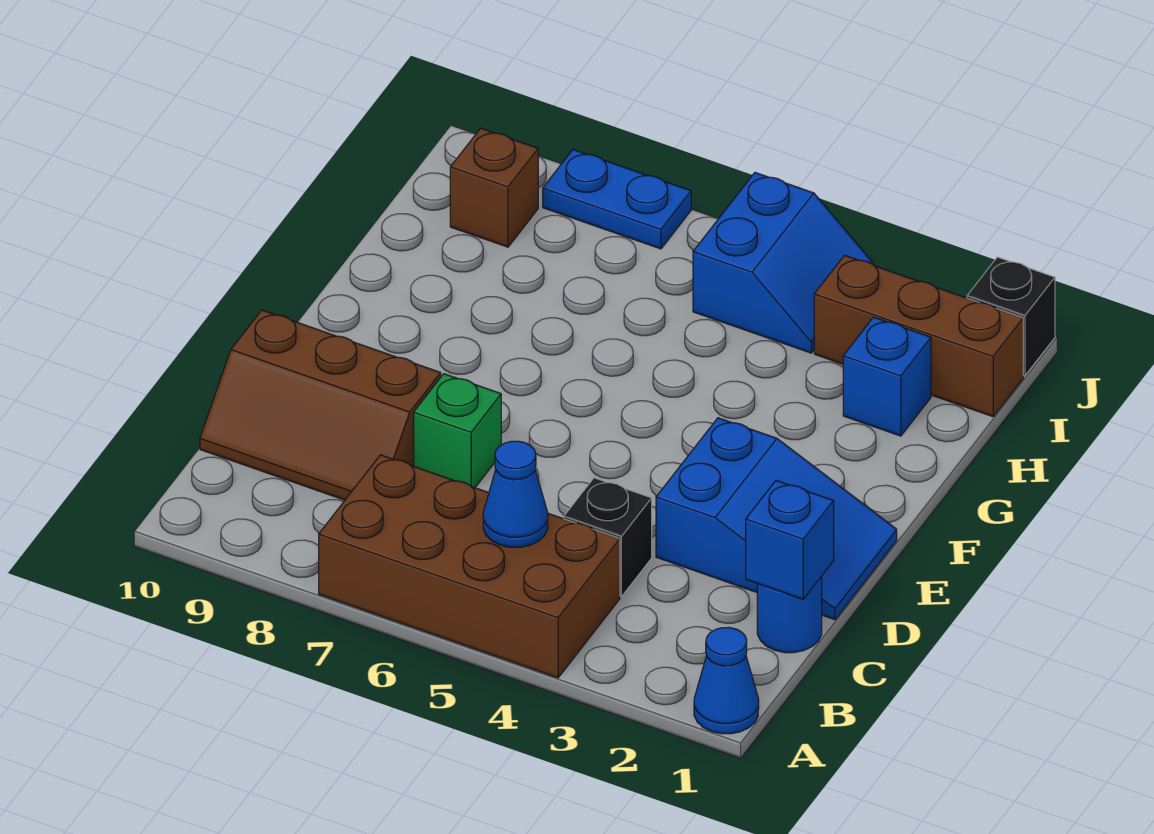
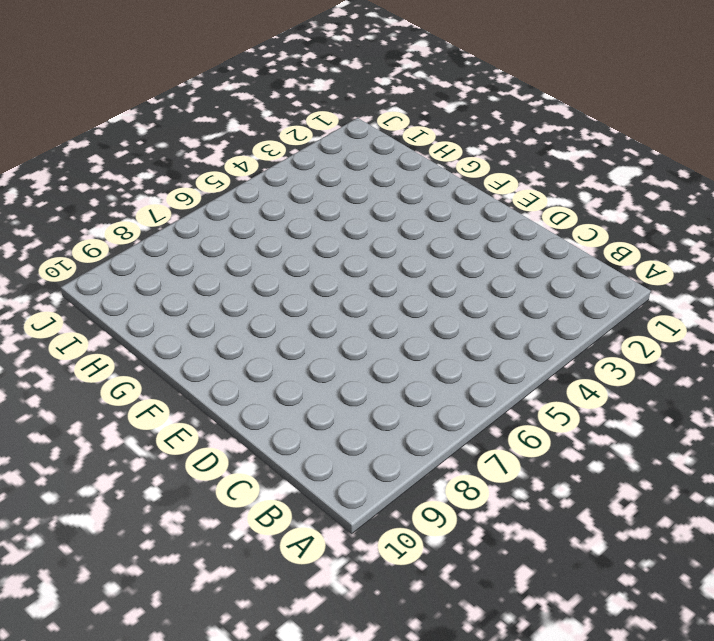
none -> blue cone A1 level 1
none -> brown brick A4:B7 level 1
none -> blue round brick C1 level 1

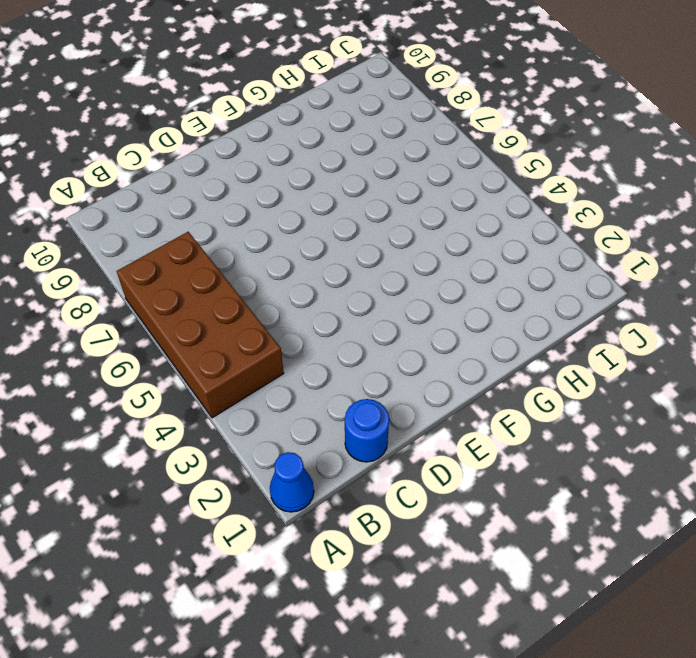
none -> black brick C4 level 1
none -> brown slope C8:D10 level 1 top D
none -> blue slope D1:E3 level 1 top 3

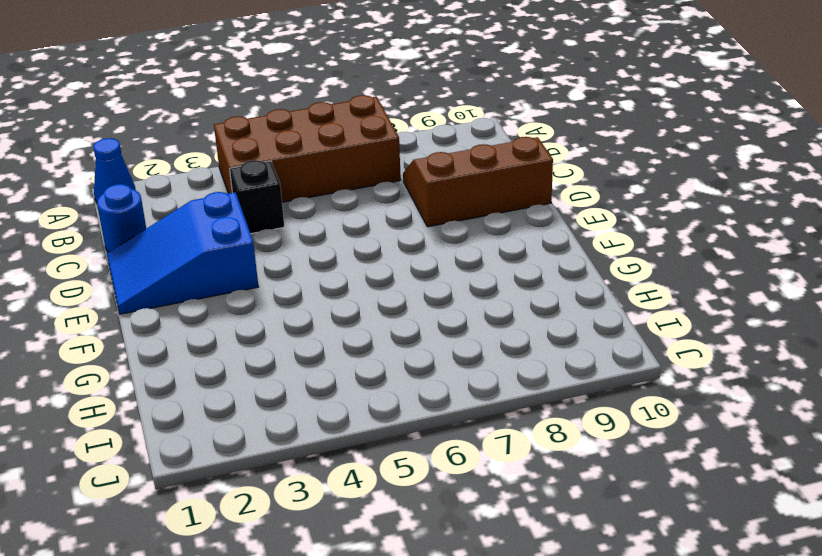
none -> green brick D7 level 1
none -> blue brick H2 level 1
none -> brown brick I1:I3 level 1

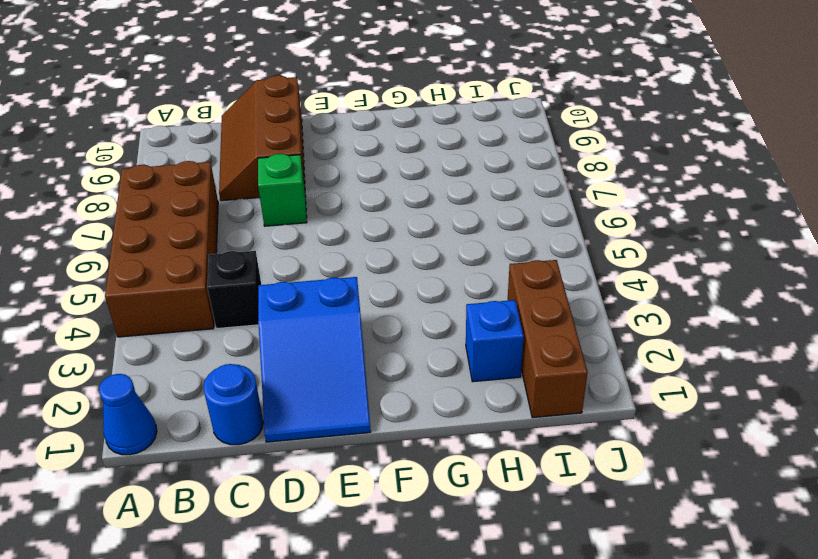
none -> blue slope I4:J5 level 1 top 5
none -> brown brick I9 level 1
none -> black brick J1 level 1

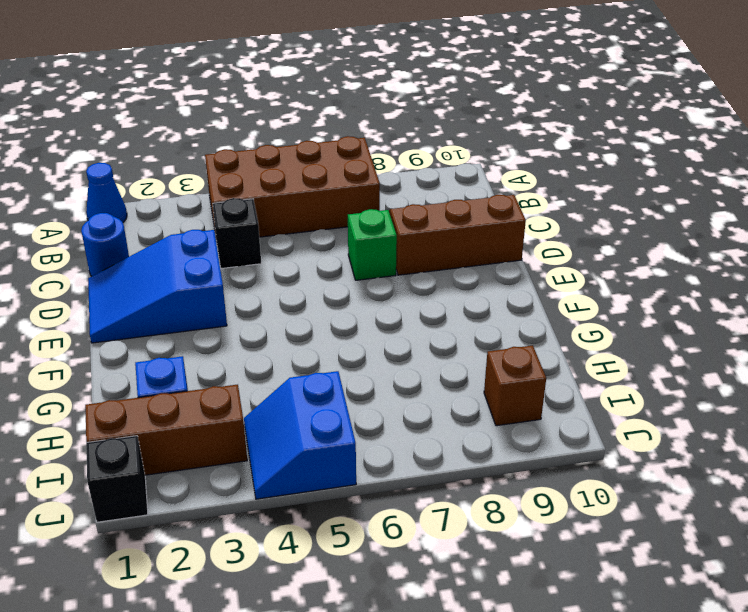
none -> blue plate J7:J8 level 1
none -> blue cone B5 level 2
none -> blue brick C1 level 2

